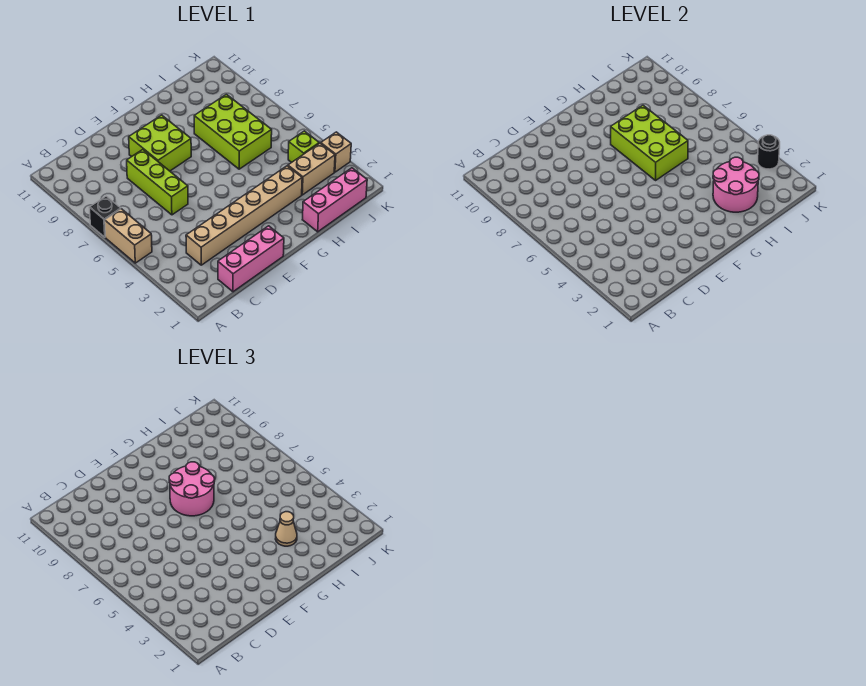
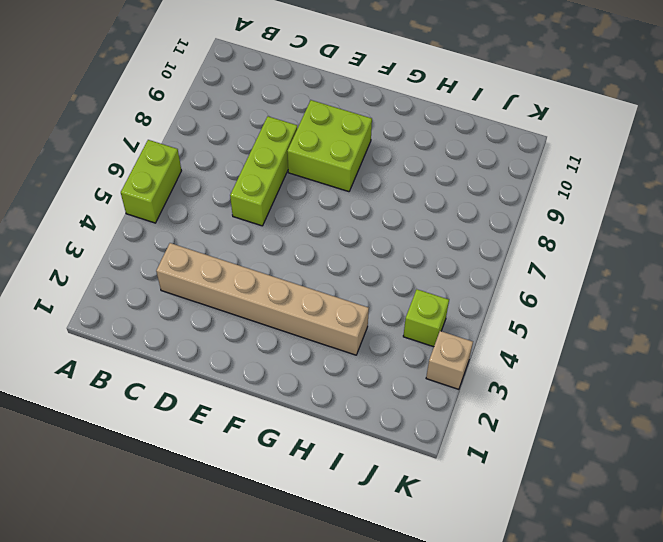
lime brick A5:A6 level 1 -> tan brick A5:A6 level 1
none -> black brick A7 level 1
none -> pink brick C1:E1 level 1
none -> pink brick H1:J1 level 1

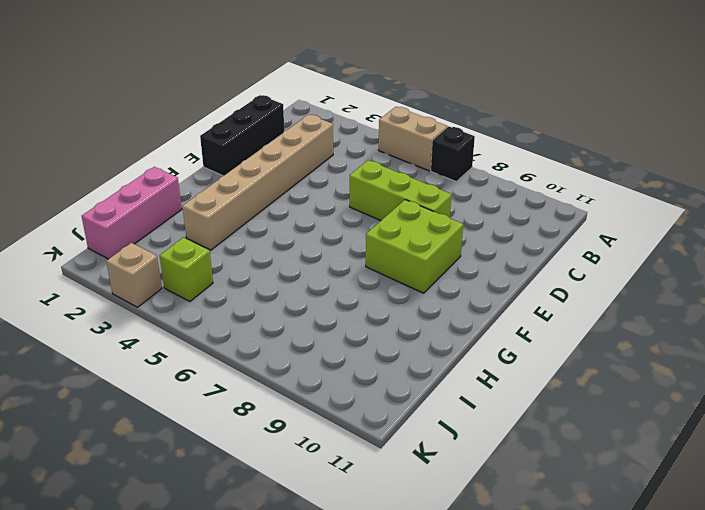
black brick C1:E1 level 1 -> pink brick C1:E1 level 1
none -> lime brick H6:I8 level 1
none -> tan brick I3:J3 level 1
none -> lime brick G6:H8 level 2

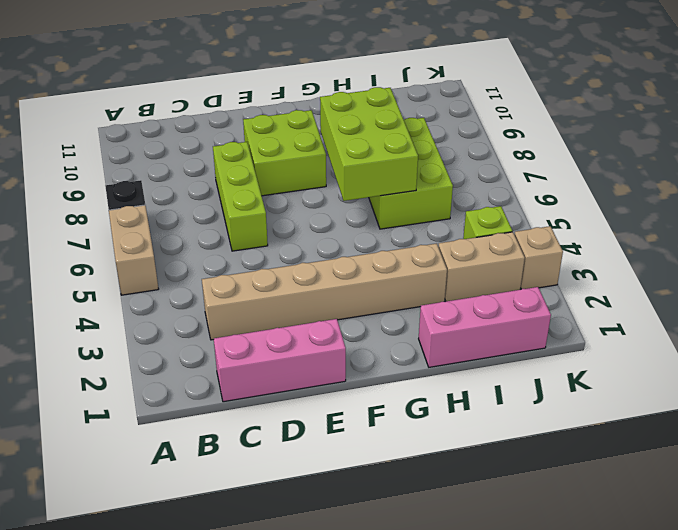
none -> pink round brick H2:I3 level 2
none -> black round brick K3 level 2
none -> pink round brick F7:G8 level 3

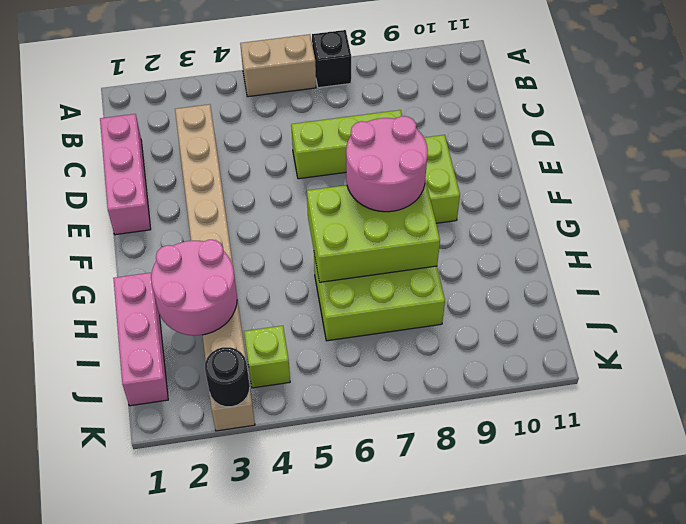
none -> tan cone H3 level 3

